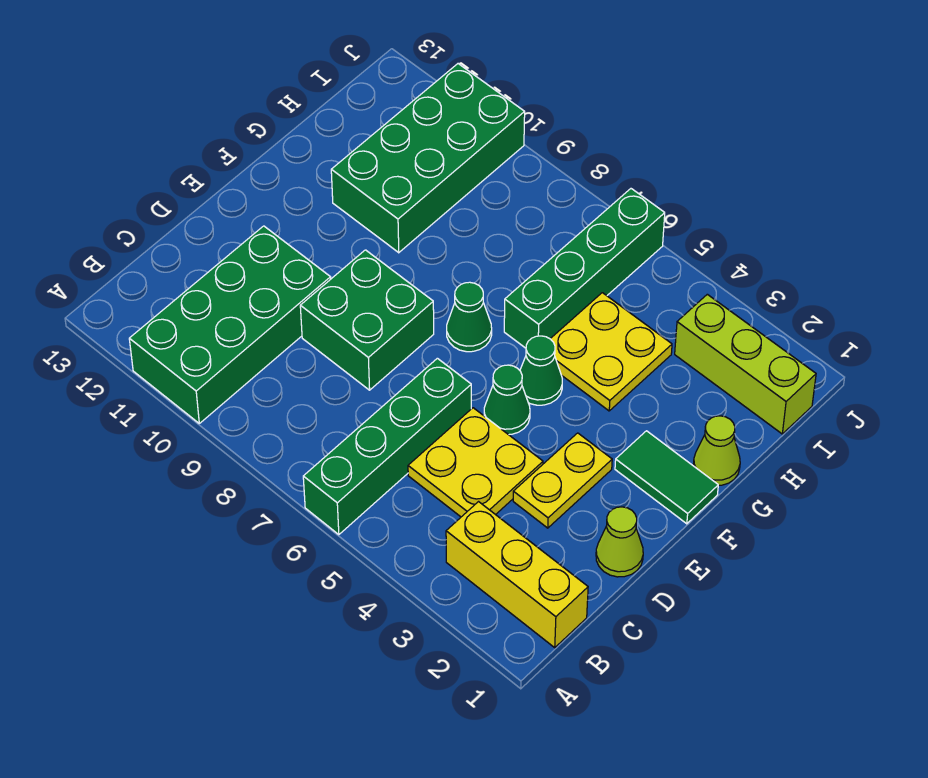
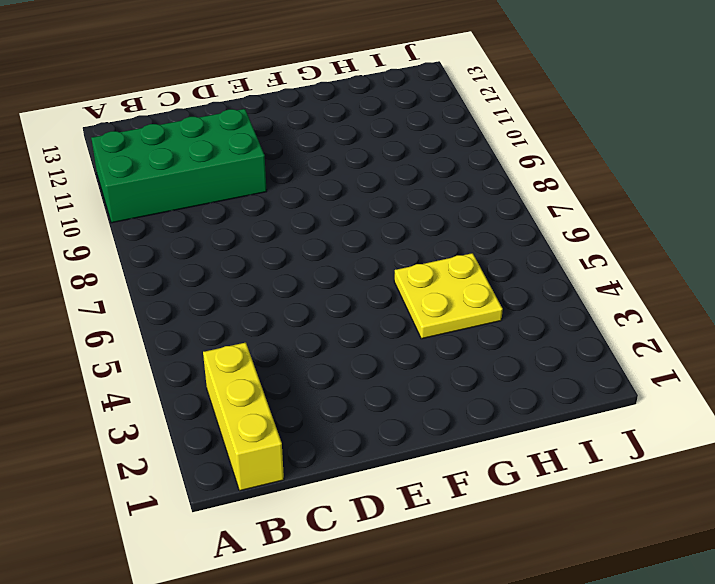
none -> green brick A6:D6 level 1
none -> yellow plate C4:D5 level 1
none -> lime cone D1 level 1

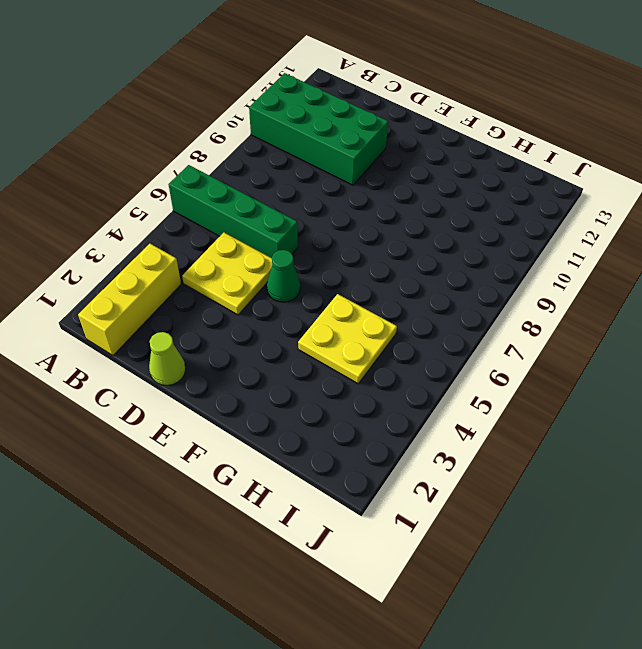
none -> yellow plate D3:E3 level 1
none -> green brick D8:E9 level 1
none -> green tile F1:F2 level 1

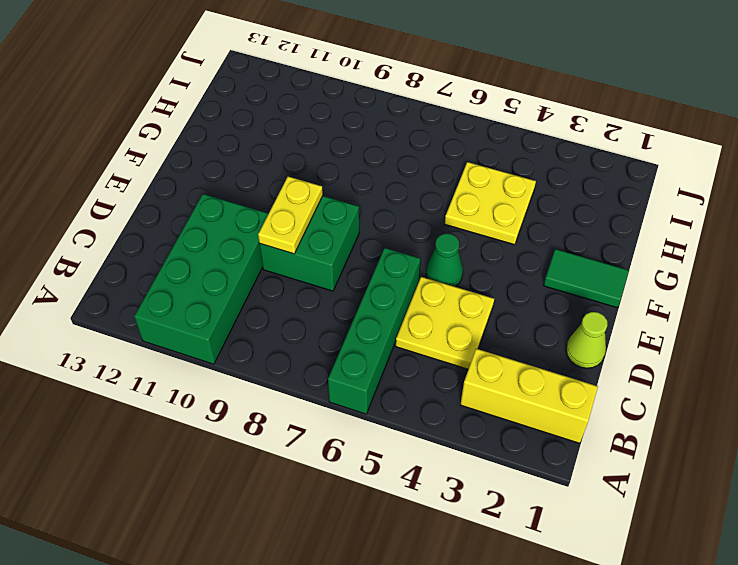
yellow plate D9:E9 level 2 -> yellow plate D3:E3 level 1
none -> green cone F5 level 1
none -> green cone F7 level 1
none -> lime cone G1 level 1

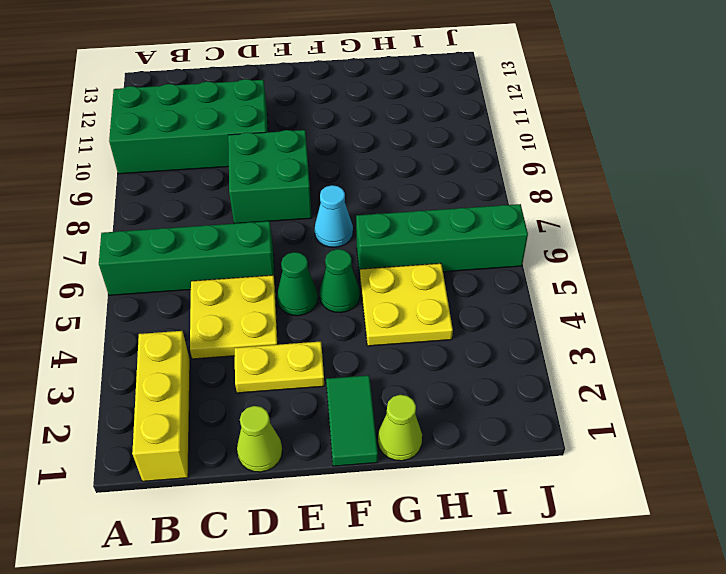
cyan cone F7 level 1 -> green cone F7 level 1
none -> green brick G10:J11 level 1
none -> lime brick I1:I3 level 1

